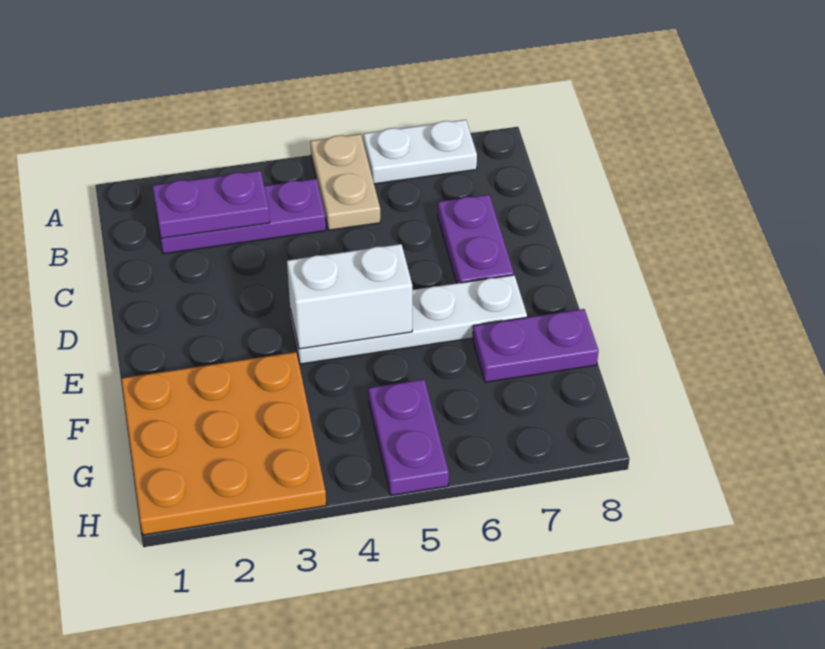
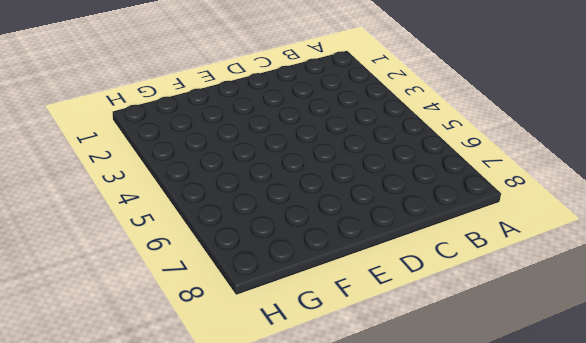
none -> tan plate A5:B5 level 1
none -> white plate A6:A7 level 1

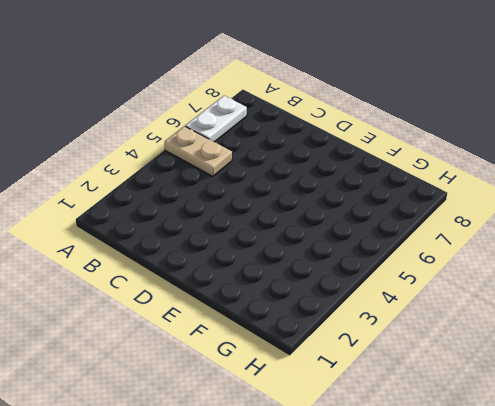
none -> purple plate B2:B4 level 1
none -> purple plate C7:D7 level 1

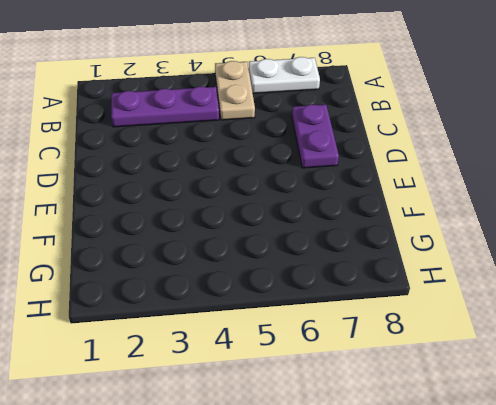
none -> white plate E4:E7 level 1
none -> orange plate F1:H3 level 1

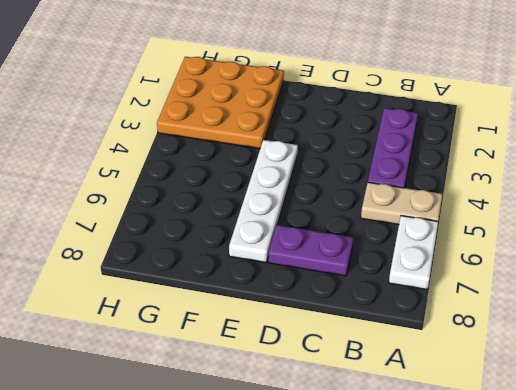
none -> purple plate F7:F8 level 1
none -> purple plate G5:H5 level 1

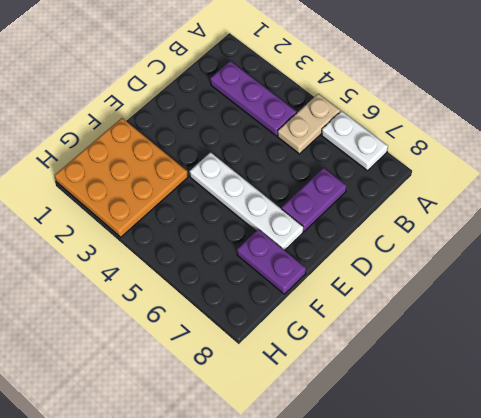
none -> purple plate G5:H5 level 1
none -> purple plate B2:B3 level 2

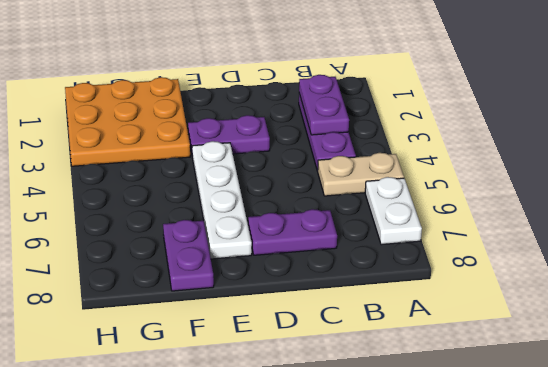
purple plate D3:E3 level 1 -> purple plate G5:H5 level 1
none -> white brick E4:E5 level 2

